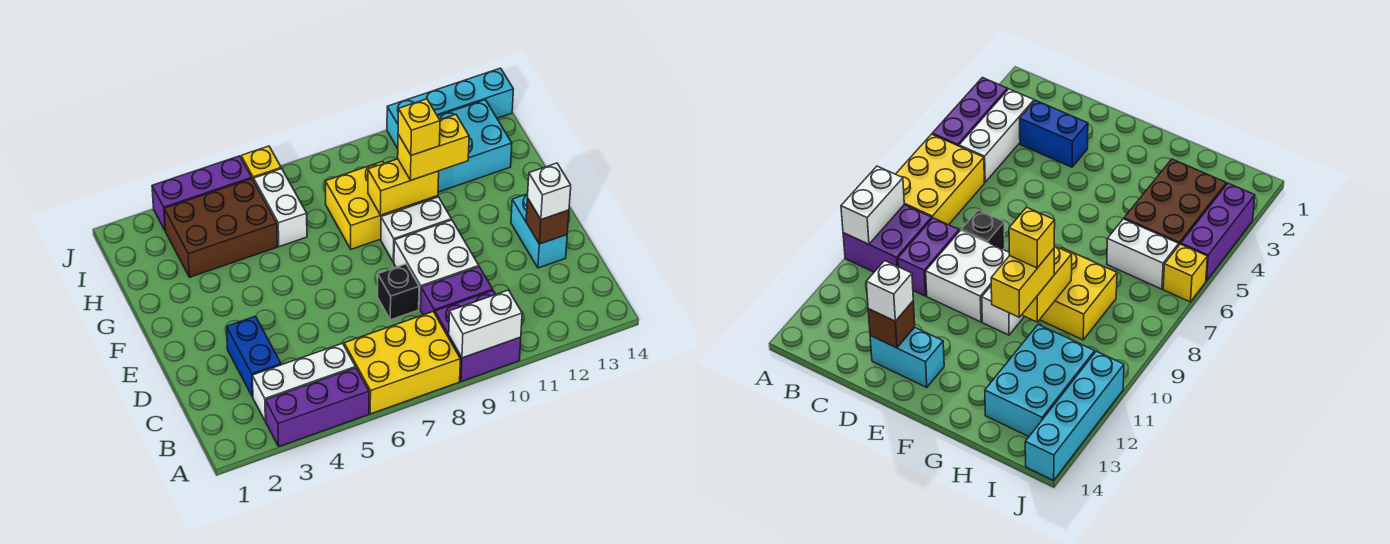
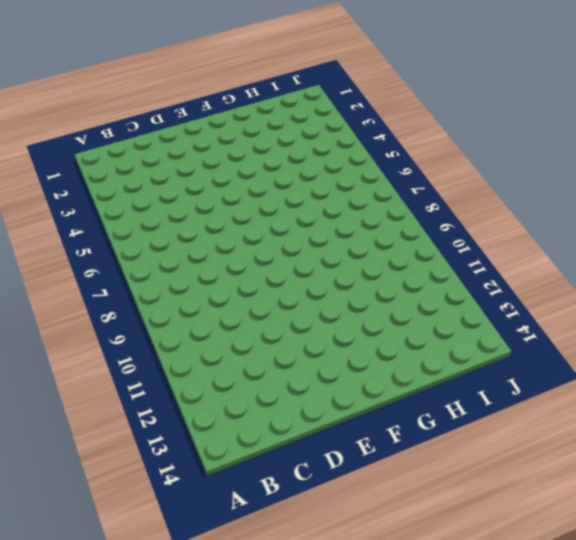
none -> purple brick A3:A5 level 1
none -> yellow brick A6:B8 level 1
none -> purple brick A9:B10 level 1

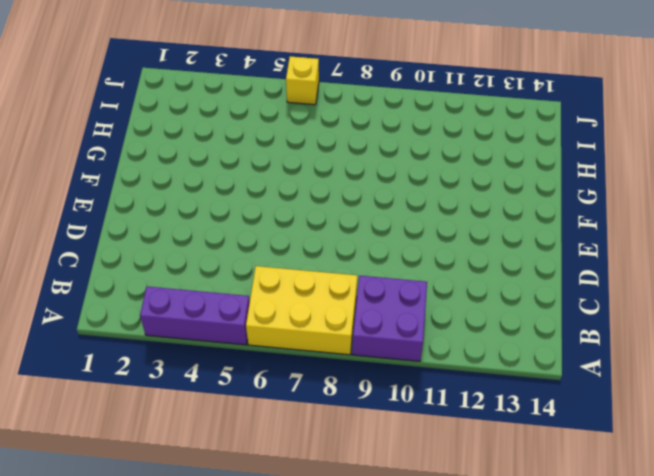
none -> white brick B3:B5 level 1
none -> blue brick C3:D3 level 1
none -> purple brick C9:C10 level 1

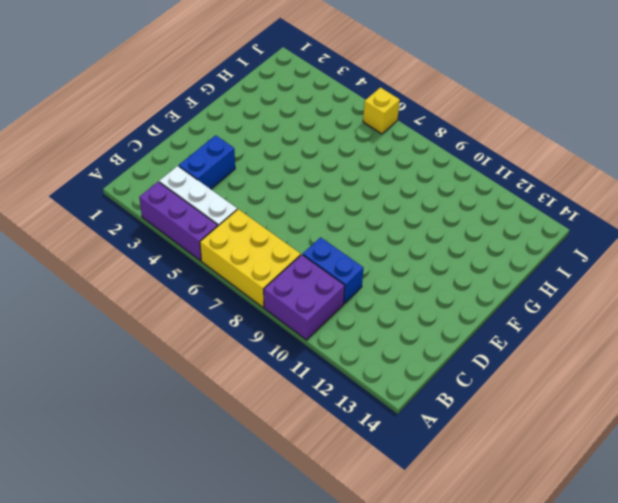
blue brick C9:C10 level 1 -> purple brick C9:C10 level 1
none -> black brick D8 level 1
none -> white brick D9:E10 level 1
none -> cyan brick D13:E13 level 1

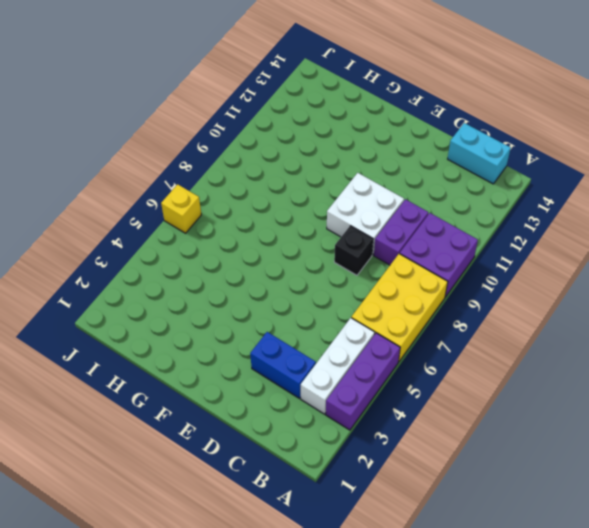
cyan brick B14:C14 level 1 -> cyan brick D13:E13 level 1
none -> white brick F9:F10 level 1
none -> yellow brick G8:H9 level 1
none -> brown brick H3:I5 level 1

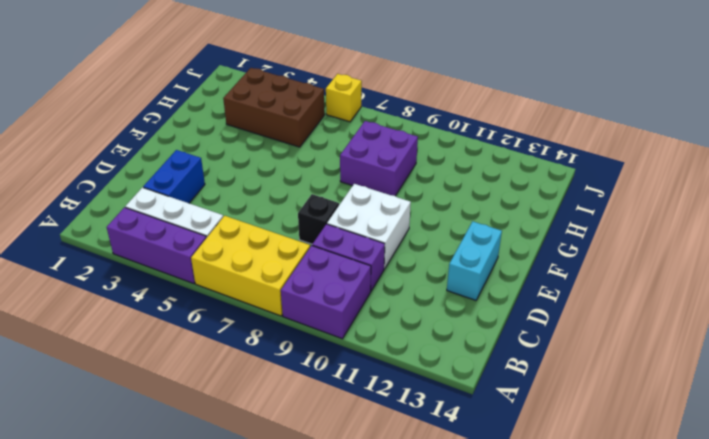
purple brick G8:H9 level 1 -> yellow brick G8:H9 level 1
none -> white brick F9:F10 level 1
none -> white brick H6:I6 level 1
none -> cyan brick H11:I13 level 1

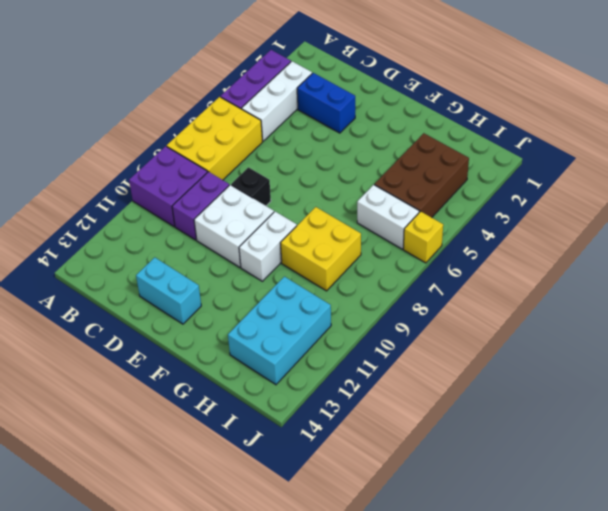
none -> purple brick J3:J5 level 1
none -> cyan brick J11:J14 level 1
none -> white brick A9:A10 level 2

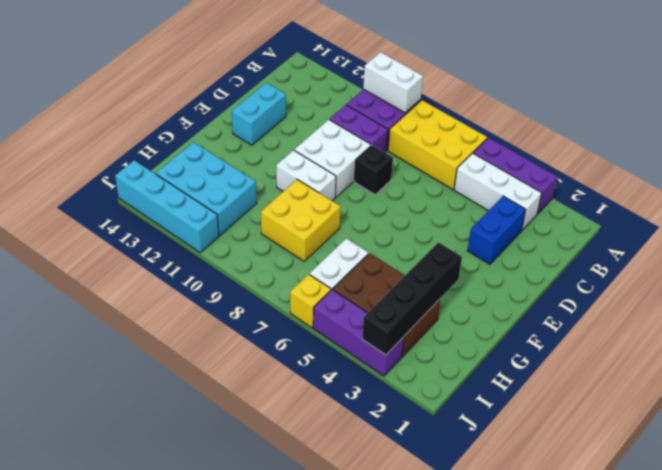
black brick G3:J3 level 2 -> none
none -> brown brick D13 level 2
none -> yellow brick G9:G10 level 2
none -> white brick D13 level 3

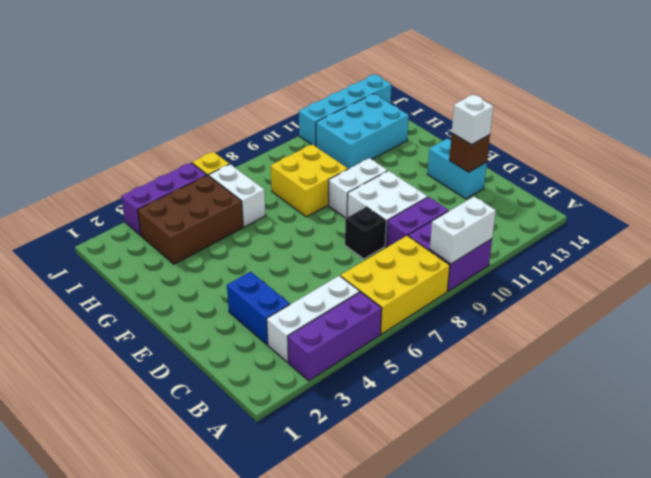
none -> yellow brick G9:G10 level 2
none -> yellow brick G10:G11 level 3
none -> yellow brick G10 level 4

